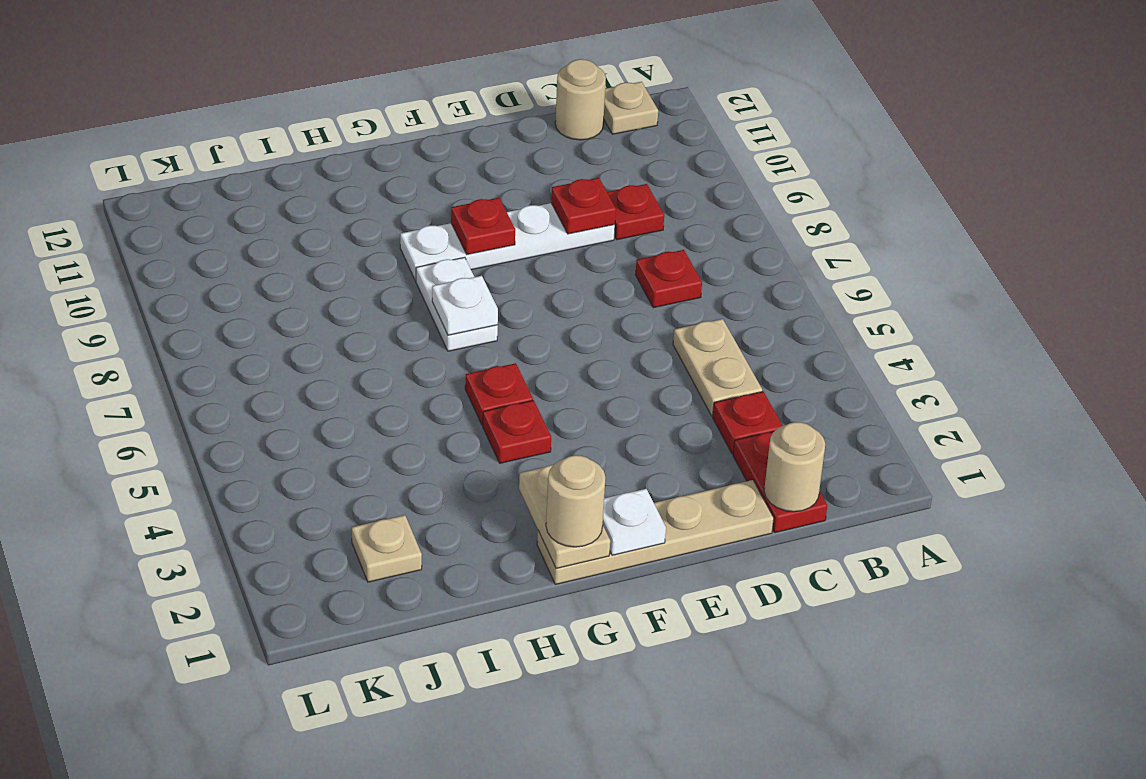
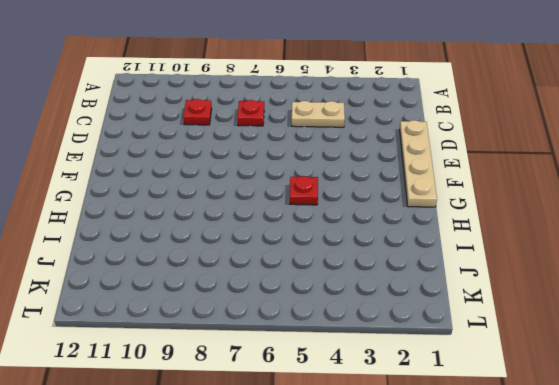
none -> tan plate B12 level 1
none -> red plate C1:C2 level 1
none -> red plate C3 level 1

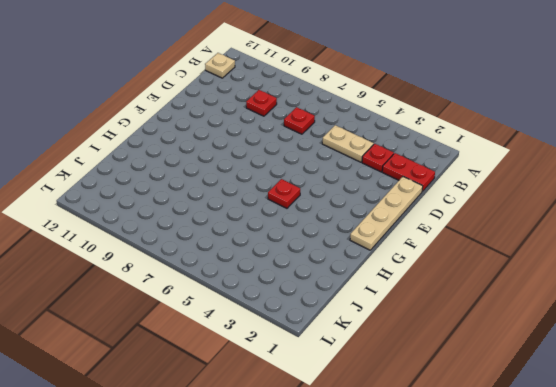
none -> tan round brick C12 level 1
none -> white plate D9:G9 level 1
none -> red plate G4 level 1

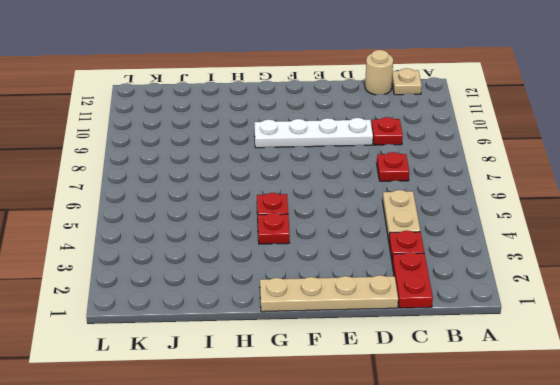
none -> white plate G7:G8 level 1
none -> tan plate J2 level 1
none -> tan round brick C1 level 2

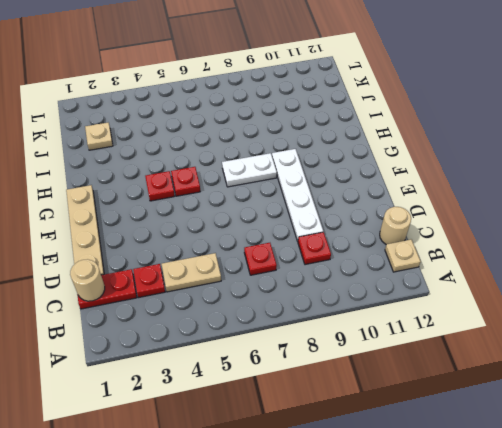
none -> red plate D9 level 2
none -> white plate F1 level 2
none -> red plate F9 level 2

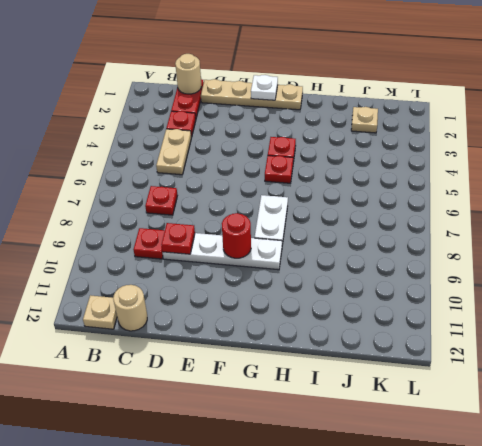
red round brick F9 level 2 -> red plate F9 level 2
none -> tan plate G1:G2 level 2
none -> white plate G7 level 2
none -> tan round brick G1 level 3

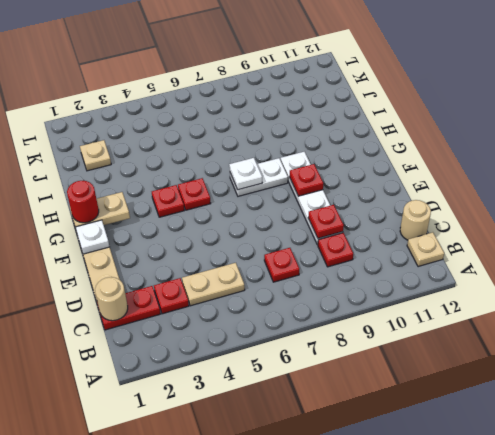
red round brick G1 level 3 -> tan round brick G1 level 3

